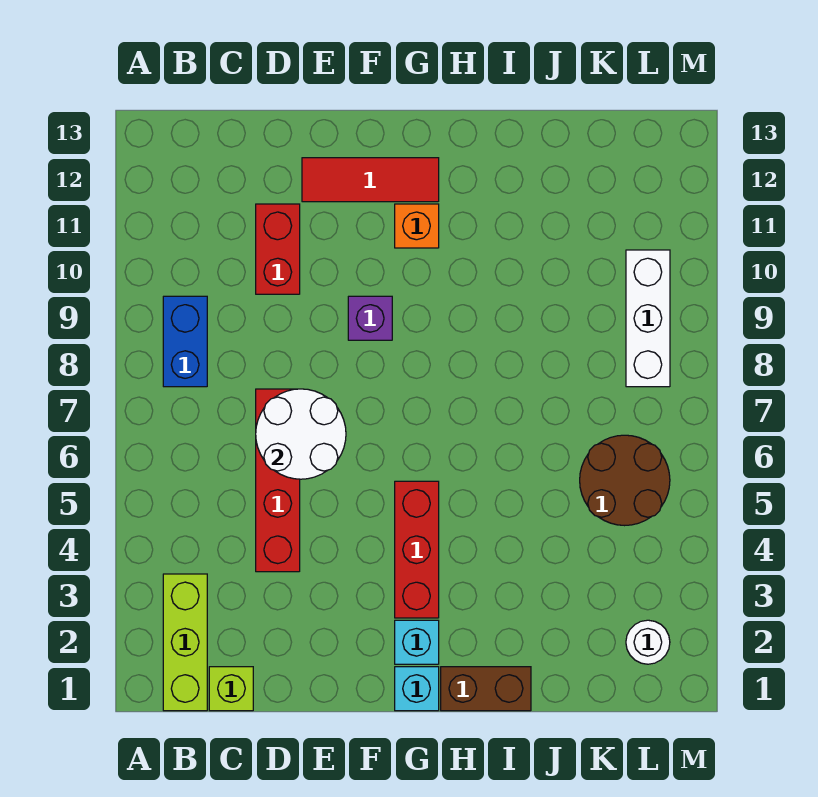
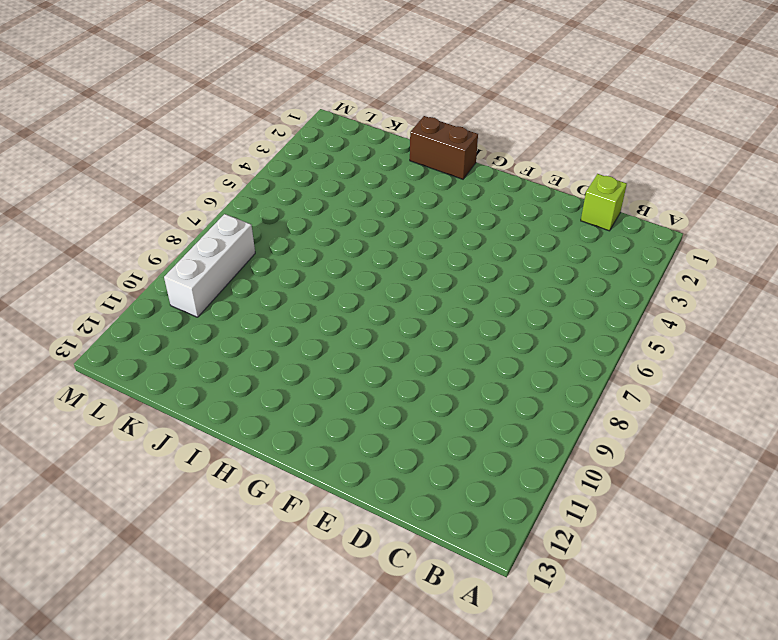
none -> lime brick B1:B3 level 1
none -> blue brick B8:B9 level 1
none -> red brick D4:D7 level 1

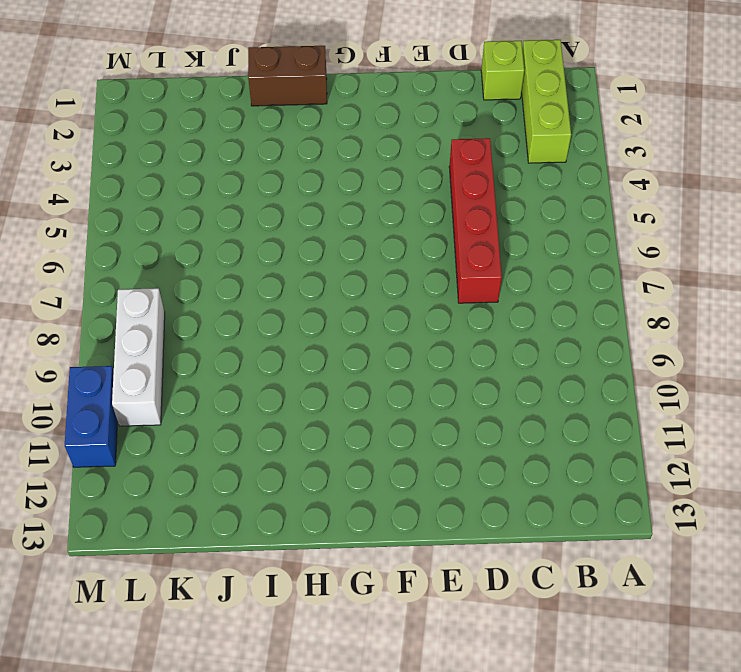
blue brick M10:M11 level 1 -> blue brick B8:B9 level 1
none -> red brick D10:D11 level 1
none -> red tile E12:G12 level 1
none -> purple brick F9 level 1

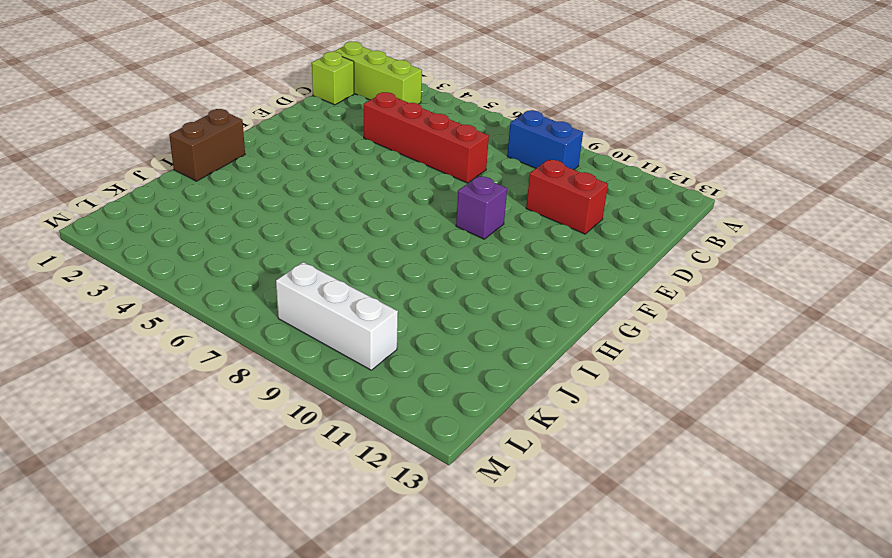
none -> red tile E12:G12 level 1
none -> cyan brick G1 level 1
none -> cyan brick G2 level 1

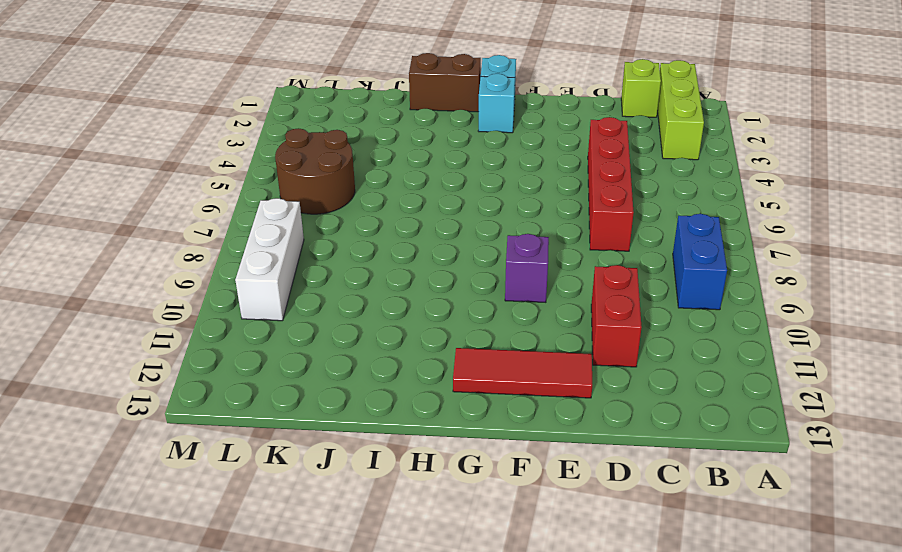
none -> red brick G3:G5 level 1
none -> orange brick G11 level 1
none -> white round brick L2 level 1

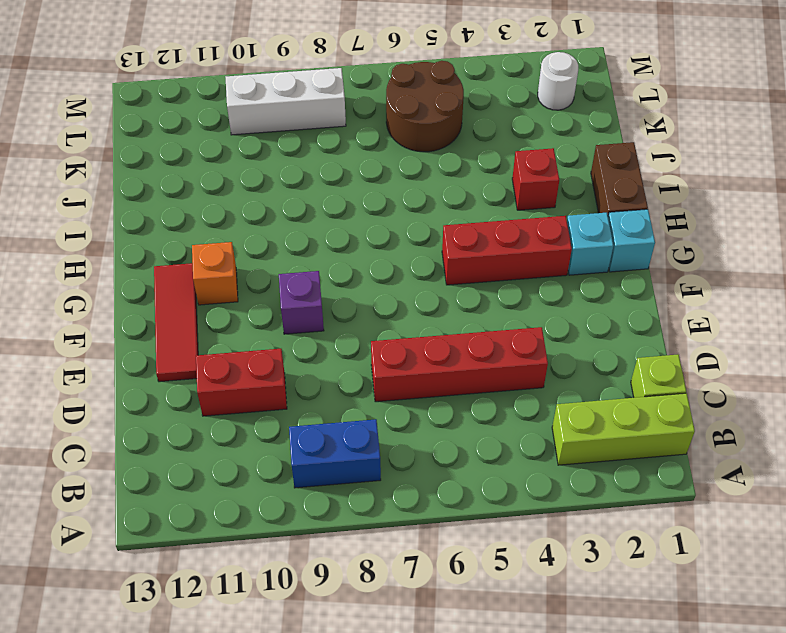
red brick I3 level 1 -> none
none -> white round brick D6:E7 level 2

